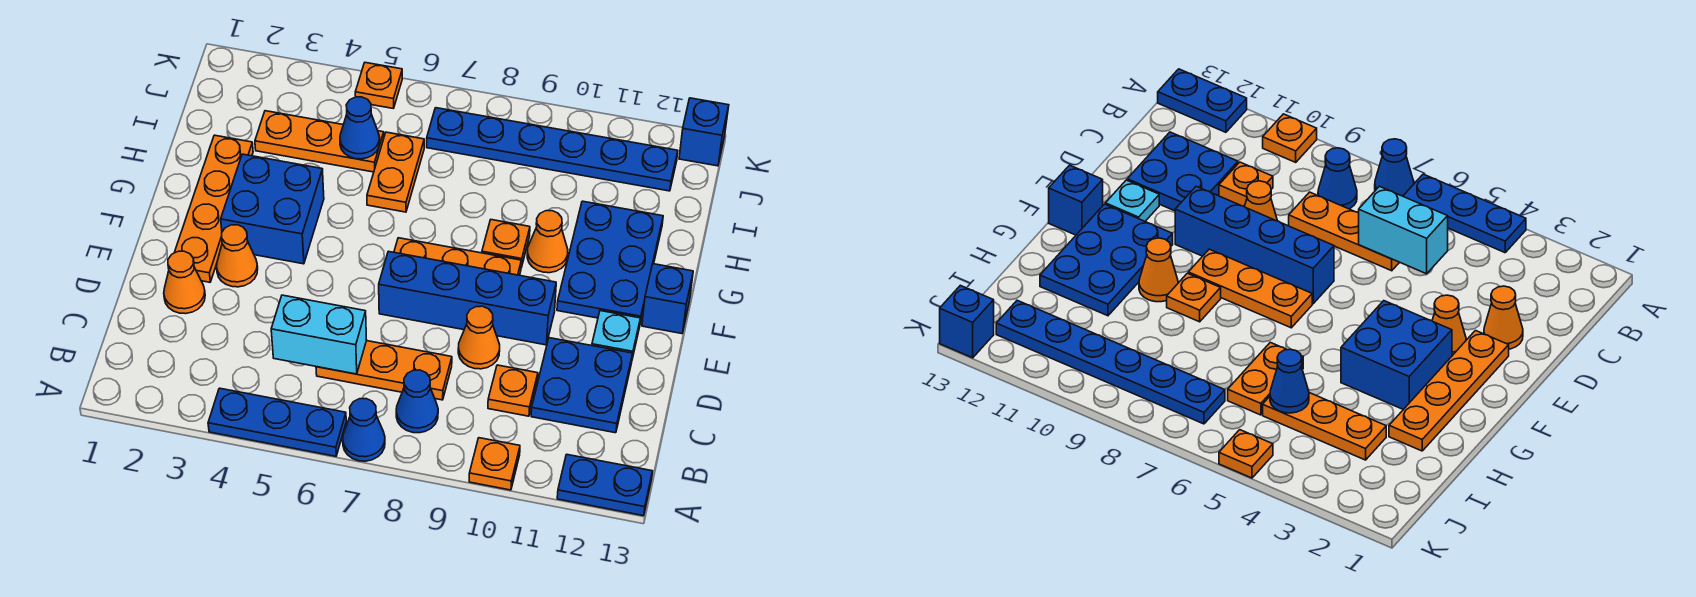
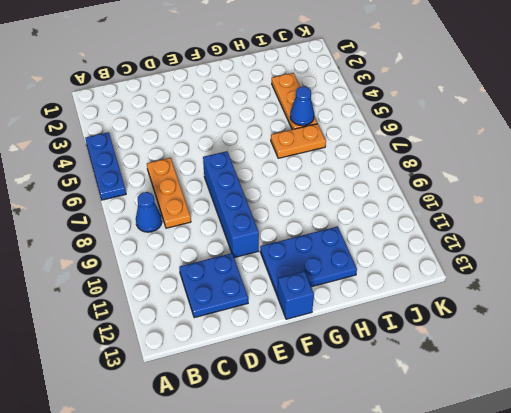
none -> blue cone A7 level 1
none -> orange plate A10 level 1
none -> blue plate A12:A13 level 1

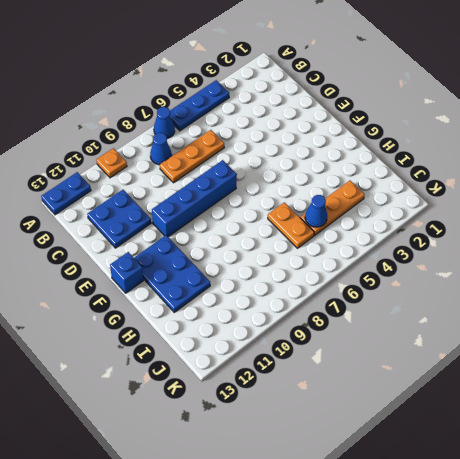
none -> orange plate C10 level 1
none -> orange cone D2 level 1
none -> orange cone D9 level 1

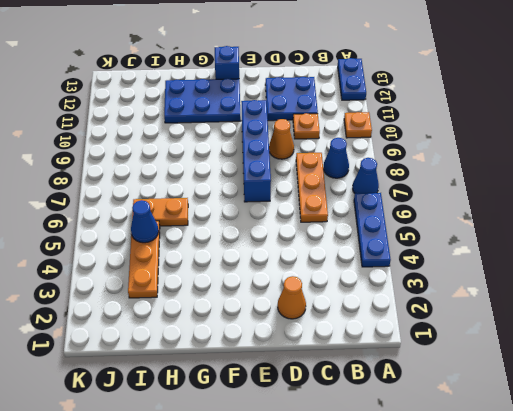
none -> orange plate E2:H2 level 1
none -> orange cone E3 level 1
none -> cyan plate E12 level 1

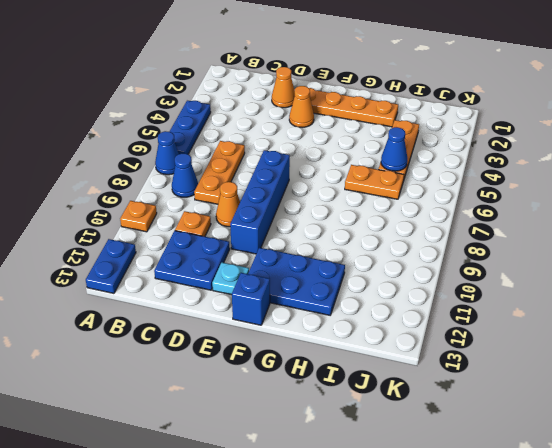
none -> blue brick F3:G4 level 1
none -> orange plate F7:F9 level 1
none -> orange plate G9 level 1

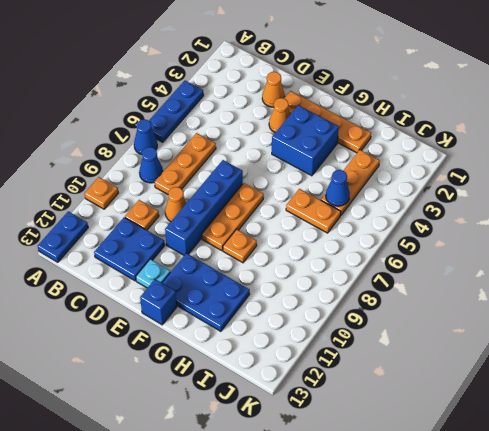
none -> orange cone G10 level 1
none -> blue plate J7:J12 level 1
none -> orange plate K5 level 1

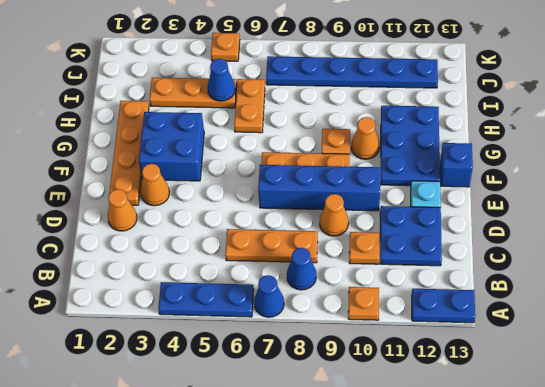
none -> blue brick K13 level 1
none -> cyan brick C5:C6 level 2

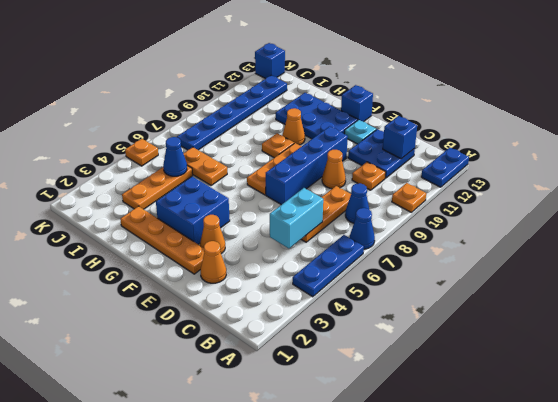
blue brick C12 level 2 -> none

